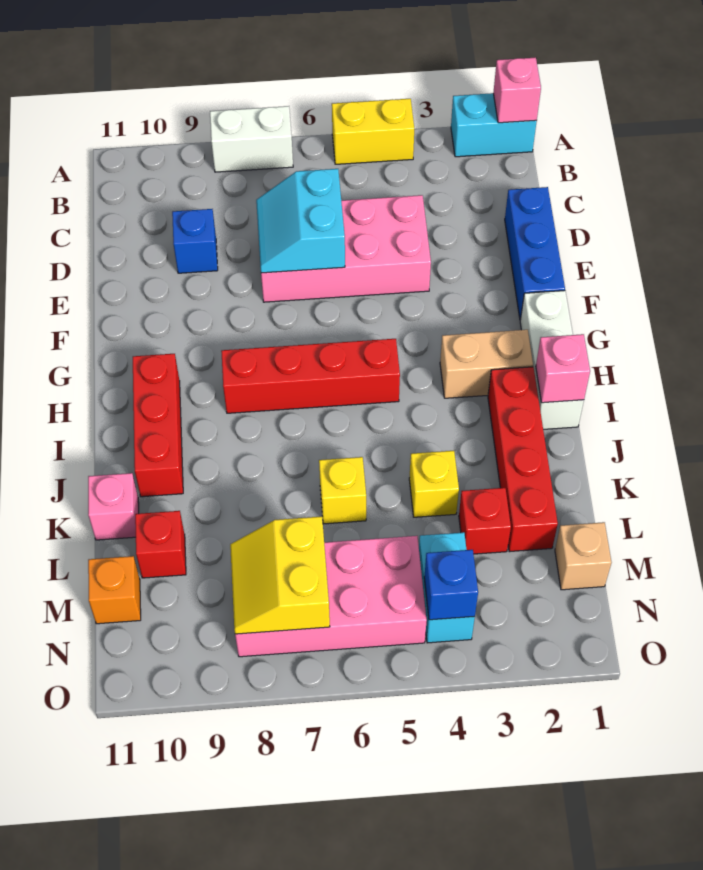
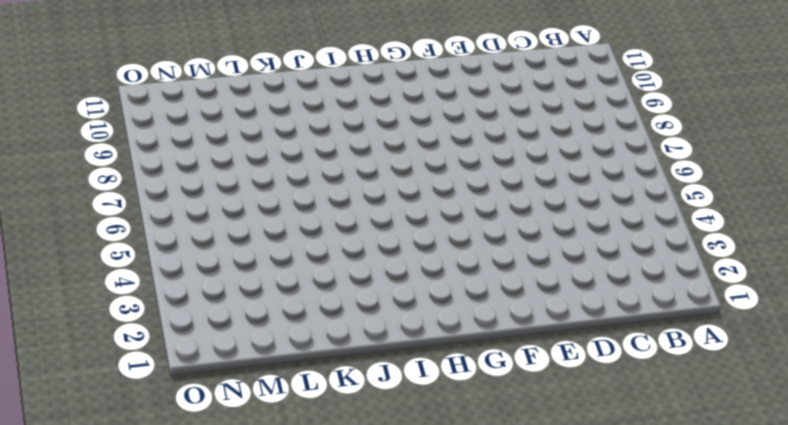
none -> cyan brick A1:A2 level 1
none -> yellow brick A4:A5 level 1
none -> white brick A7:A8 level 1

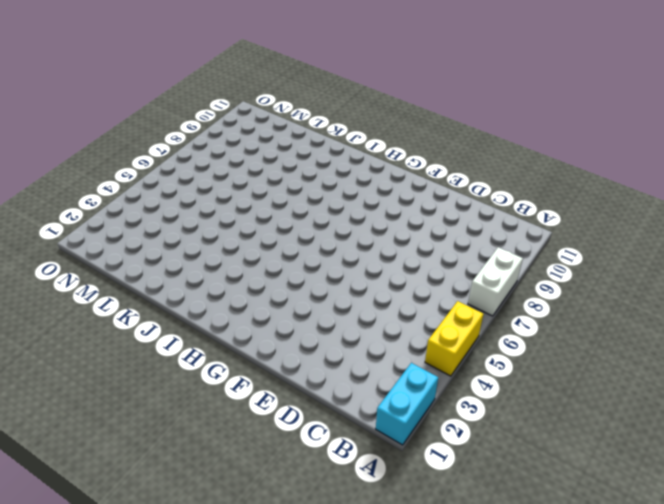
none -> blue brick D1:F1 level 1
none -> pink brick D4:E7 level 1
none -> blue brick D9 level 1

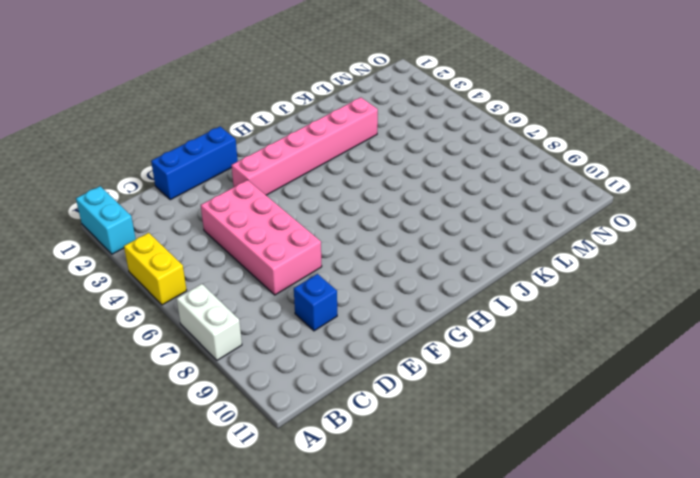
pink brick F3:K3 level 1 -> tan brick H2:H3 level 1
none -> white brick G1:I1 level 1
none -> red brick H5:H8 level 1
none -> red brick H10:J10 level 1

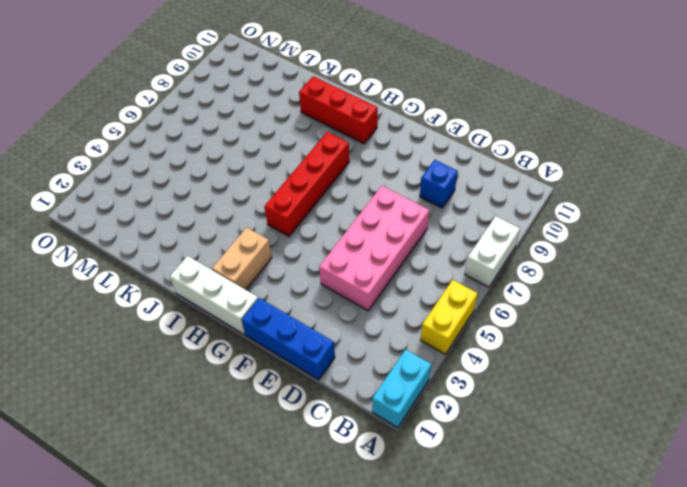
none -> red brick I2:L2 level 1
none -> yellow brick K4 level 1
none -> yellow brick K6 level 1

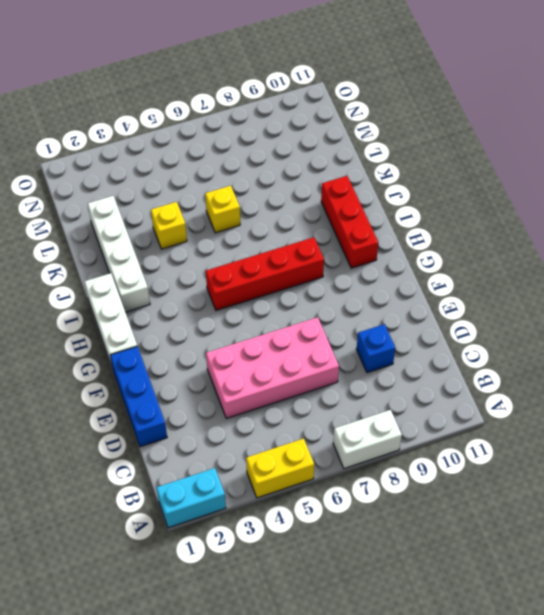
white brick I2:L2 level 1 -> red brick I2:L2 level 1
none -> tan brick H2:H3 level 1
none -> pink brick K11 level 1
none -> red brick L3 level 1

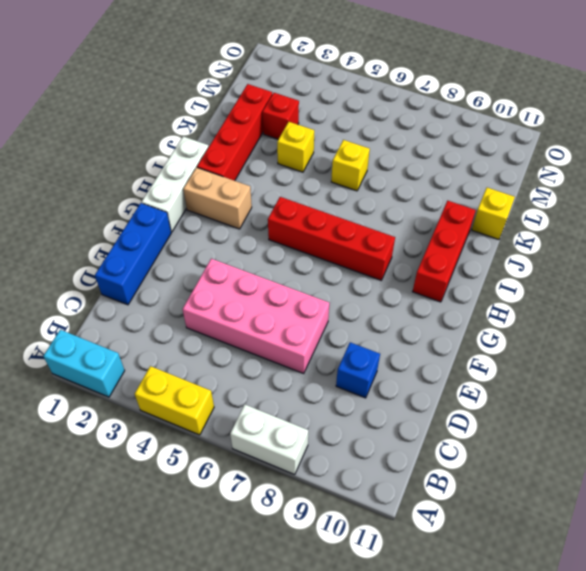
yellow brick K11 level 1 -> pink brick K11 level 1
none -> red brick L10 level 1
none -> tan brick M1 level 1
none -> cyan brick M4:N4 level 1

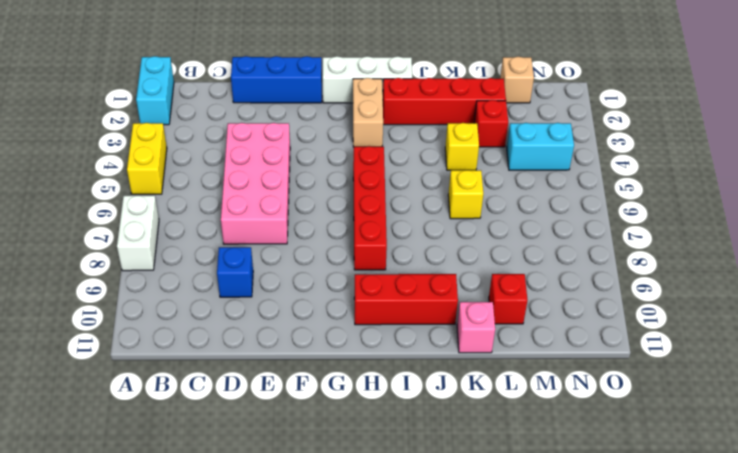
none -> pink brick M5:N8 level 1
none -> orange brick M11 level 1
none -> pink brick A1 level 2

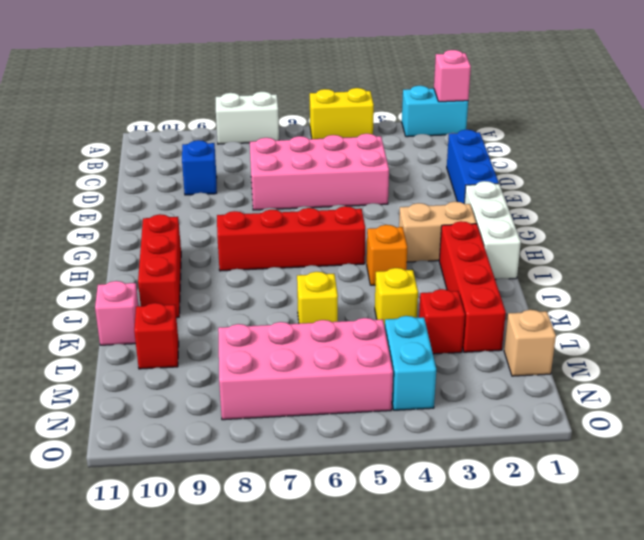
orange brick I4 level 1 -> orange brick M11 level 1
none -> cyan slope D6:E7 level 2 top 6
none -> pink brick I1 level 2
none -> yellow slope M7:N8 level 2 top 7

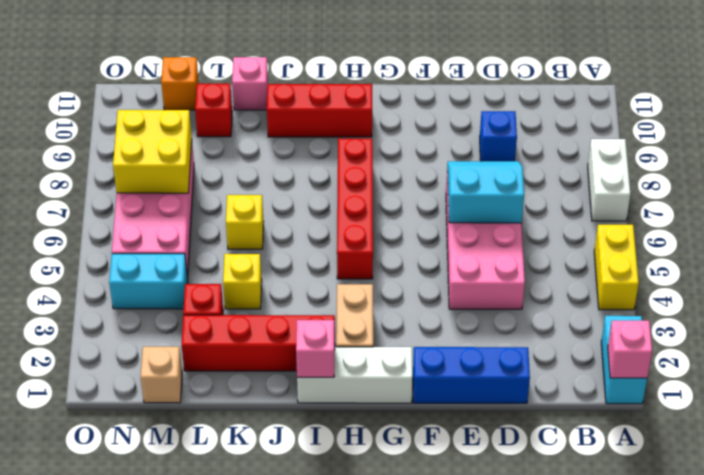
yellow brick M7:N8 level 2 -> yellow slope M7:N8 level 2 top 7
none -> blue brick N4 level 2

